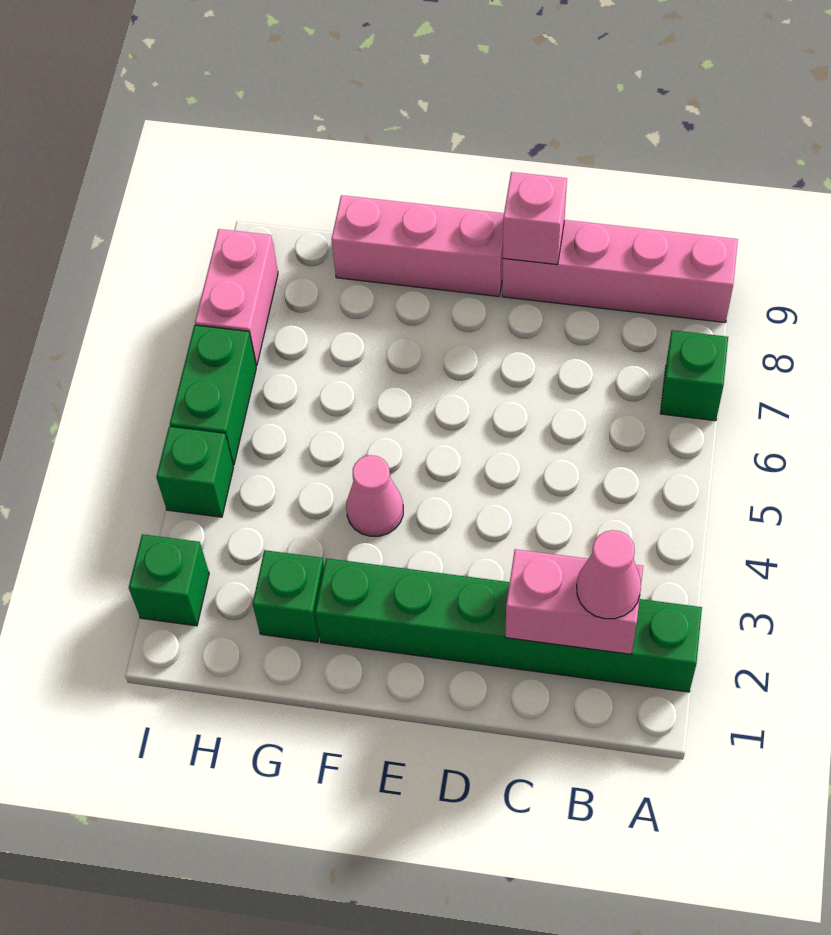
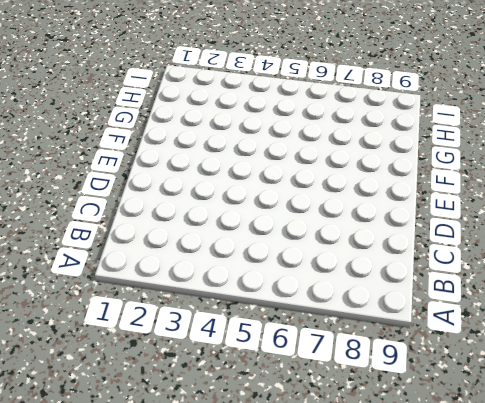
none -> green brick A2:F2 level 1
none -> green brick A7 level 1
none -> pink brick A9:D9 level 1

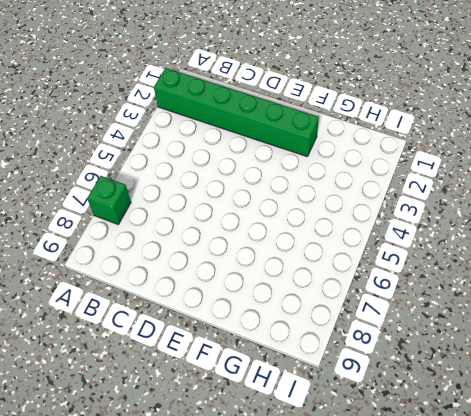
none -> pink brick A9:D9 level 1
none -> pink brick E9:G9 level 1
none -> pink cone F4 level 1

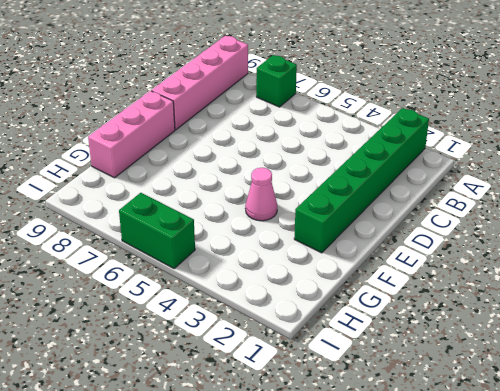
none -> green brick G2 level 1
none -> green brick I2 level 1
none -> green brick I4 level 1

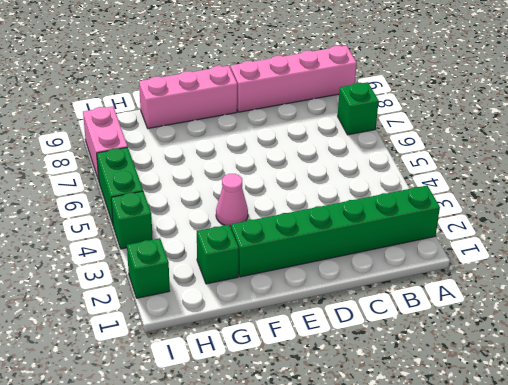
none -> pink brick B2:C2 level 2
none -> pink brick D9 level 2
none -> pink cone B2 level 3

